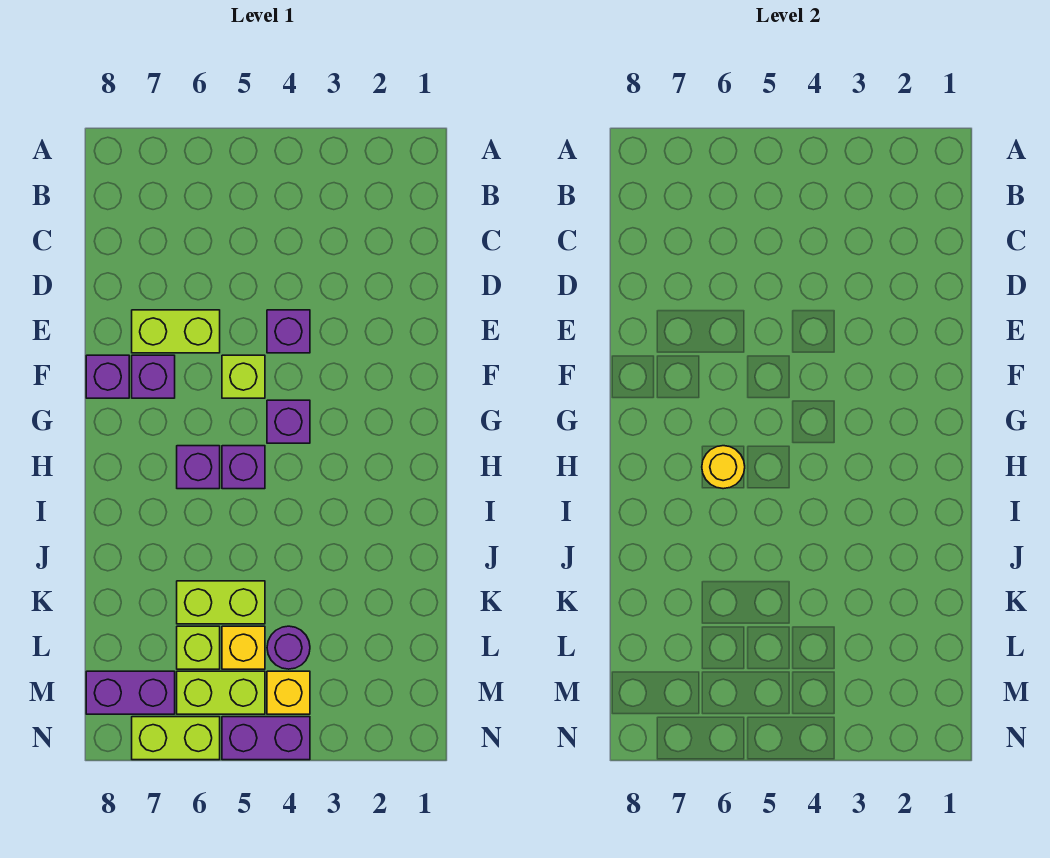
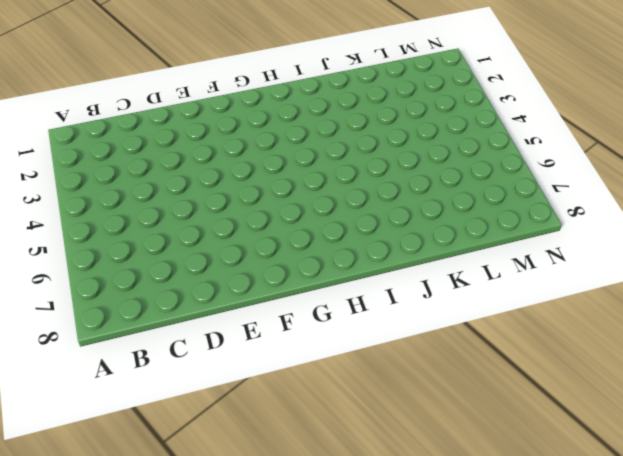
none -> purple brick E4 level 1
none -> lime brick E6:E7 level 1
none -> lime brick F5 level 1

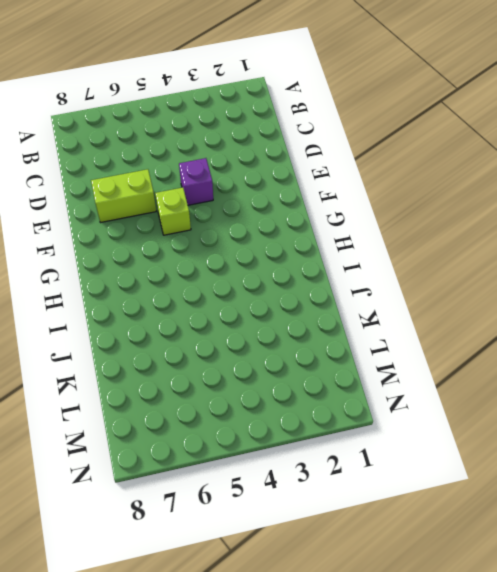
none -> purple brick F7 level 1
none -> purple brick F8 level 1
none -> purple brick G4 level 1

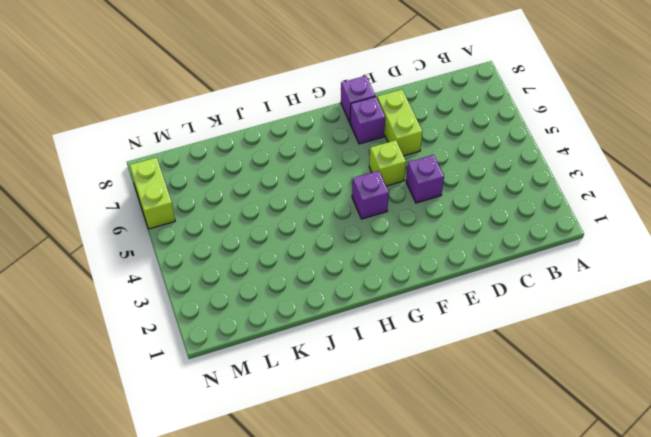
none -> purple brick H5 level 1
none -> purple brick H6 level 1
none -> lime brick K5:K6 level 1

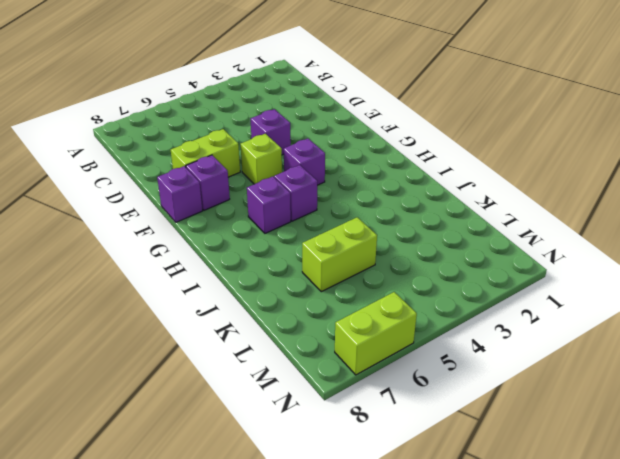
none -> purple round brick L4 level 1
none -> yellow brick L5 level 1
none -> lime brick L6 level 1

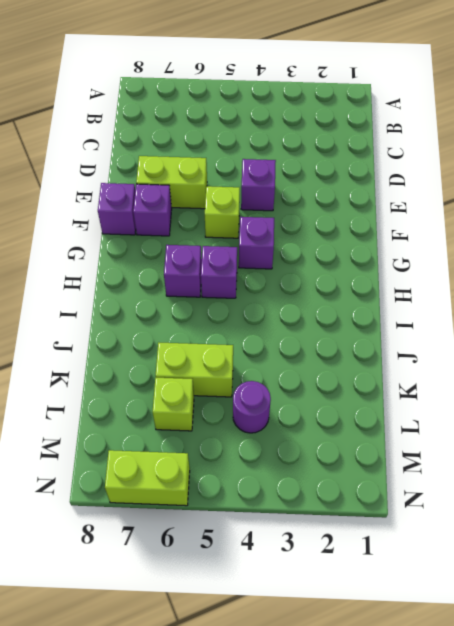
none -> yellow brick L5 level 1
none -> yellow brick M4 level 1
none -> lime brick M5:M6 level 1

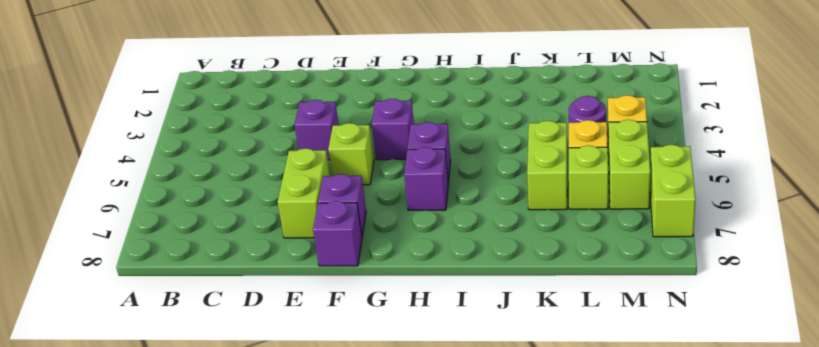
none -> purple brick M7:M8 level 1
none -> purple brick N4:N5 level 1
none -> yellow round brick H6 level 2

